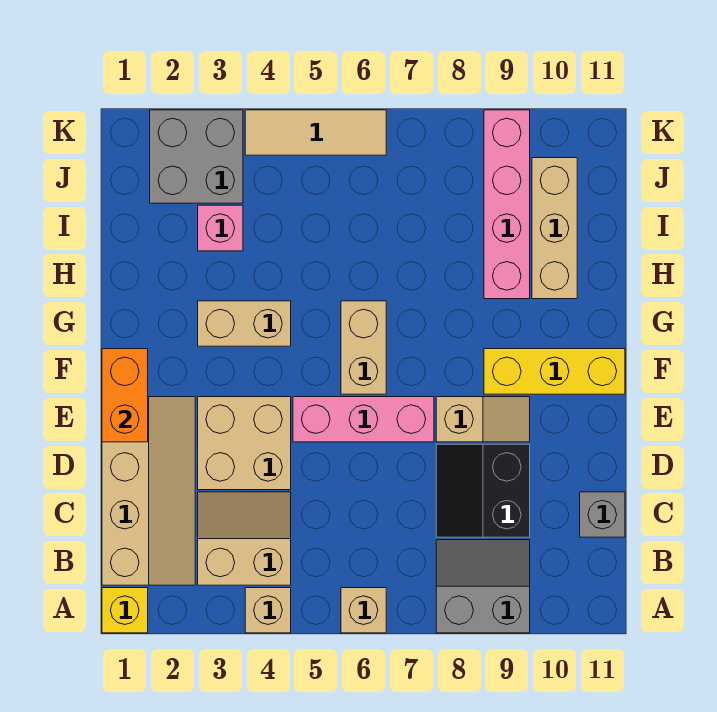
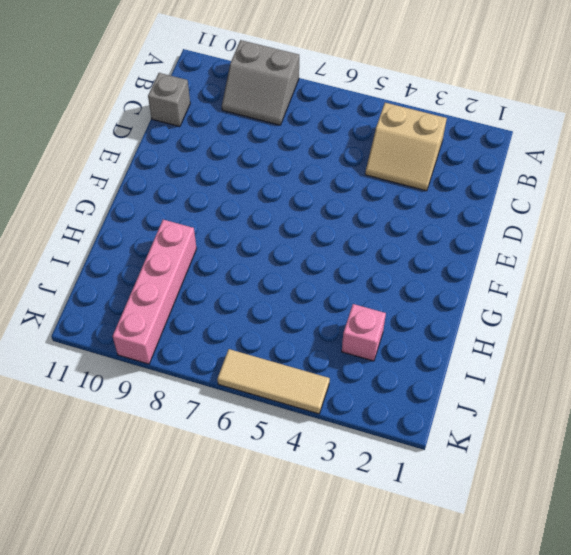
none -> yellow brick A1 level 1
none -> tan brick A4 level 1
none -> tan brick A6 level 1

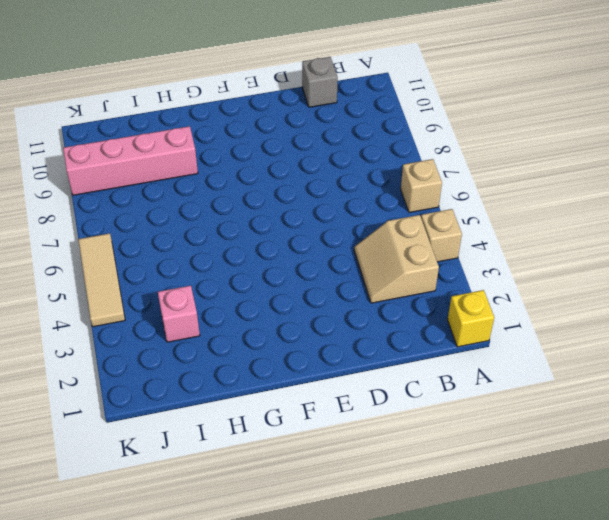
none -> grey slope A8:B9 level 1 top A
none -> tan slope B1:E2 level 1 top 1
none -> black slope C8:D9 level 1 top 9

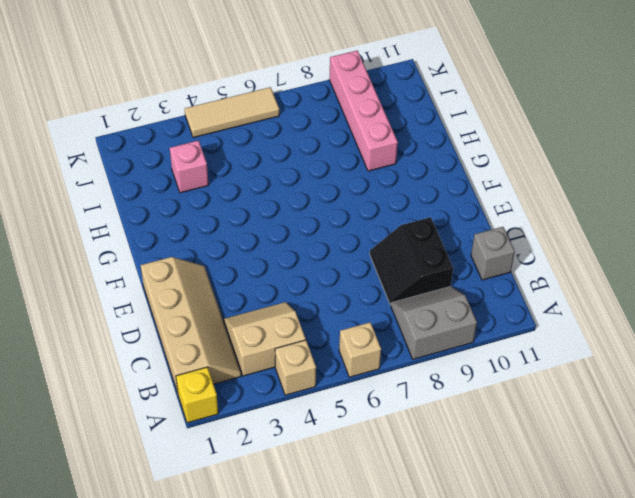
none -> tan brick D3:E4 level 1
none -> pink brick E5:E7 level 1
none -> tan slope E8:E9 level 1 top 8

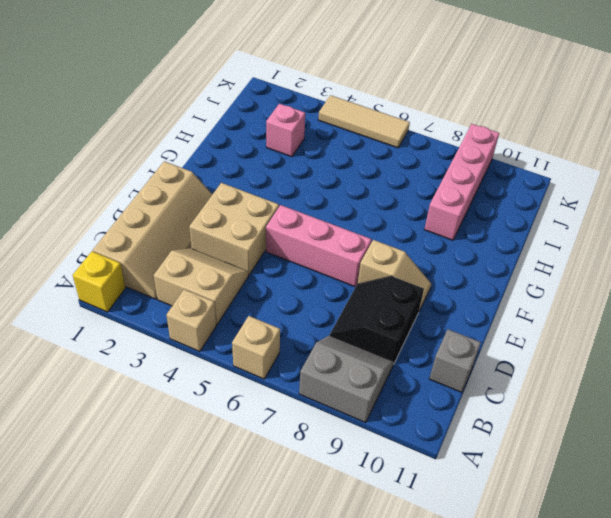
none -> tan brick F6:G6 level 1
none -> yellow brick F9:F11 level 1
none -> tan brick G3:G4 level 1

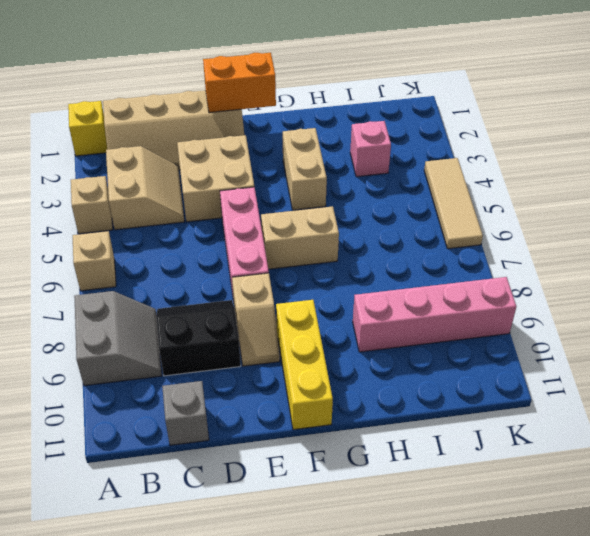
none -> tan brick H10:J10 level 1
none -> grey brick J2:K3 level 1

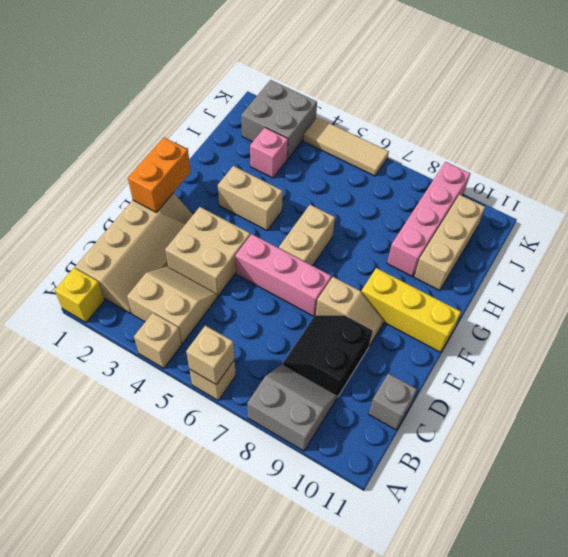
tan brick A6 level 2 -> none

